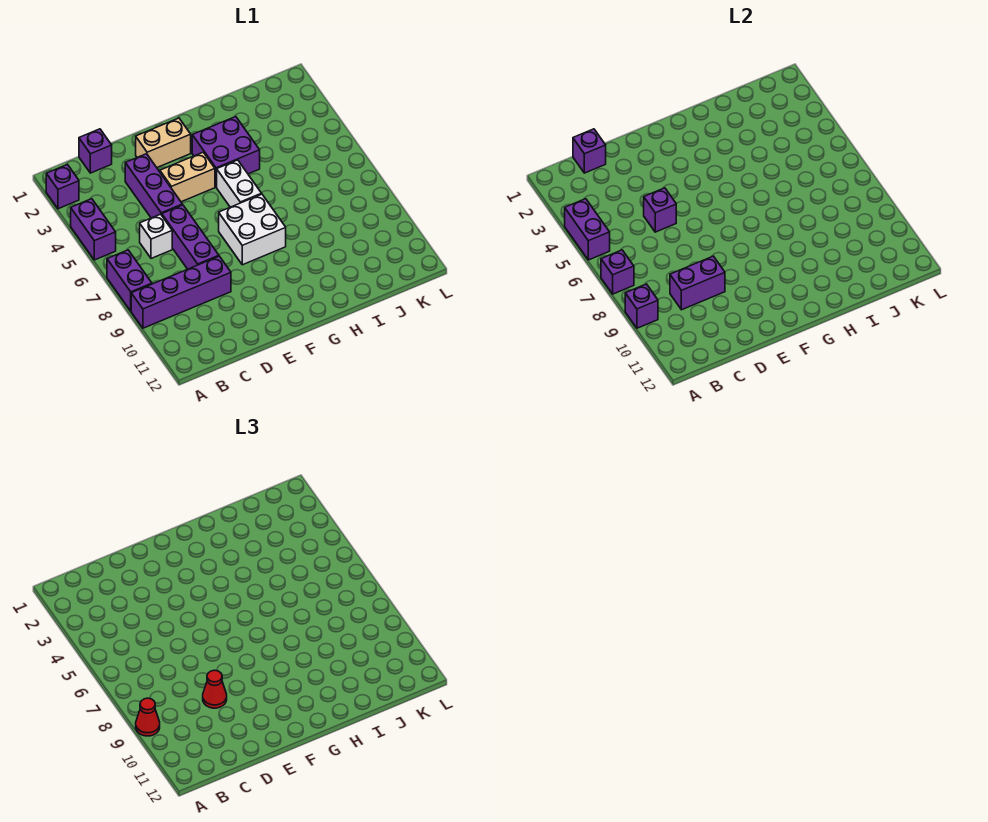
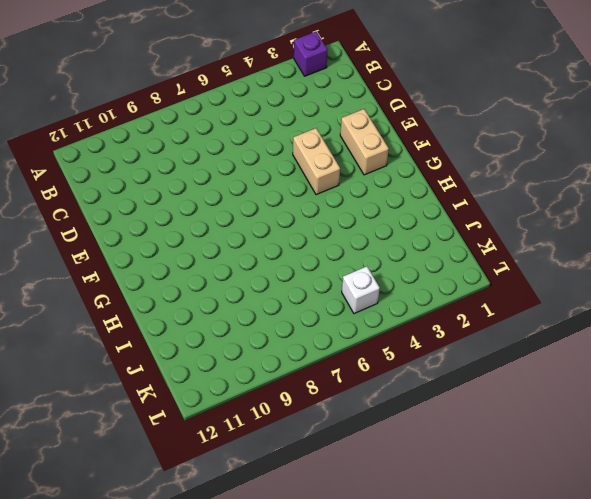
white brick K5 level 1 -> white brick C6 level 1
none -> purple brick A4:A5 level 1
none -> purple brick A7:A8 level 1
none -> purple brick A9:D9 level 1

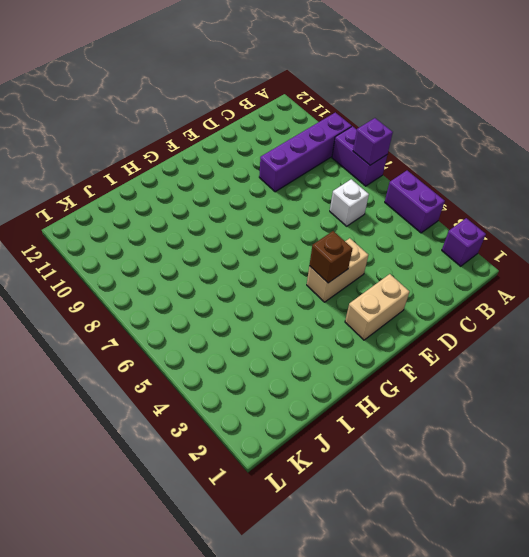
brown brick F4 level 2 -> none
none -> purple brick C1 level 1
none -> purple brick D3:D5 level 1
none -> purple brick D6:D8 level 1

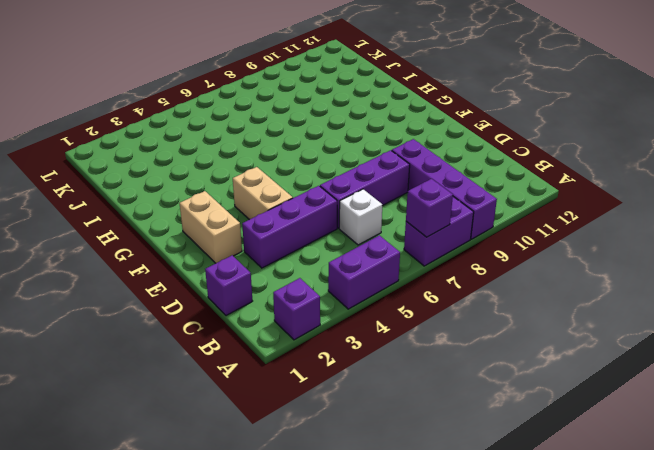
none -> white brick F7:G8 level 1
none -> purple brick G3:H4 level 1
none -> white brick G5:G6 level 1

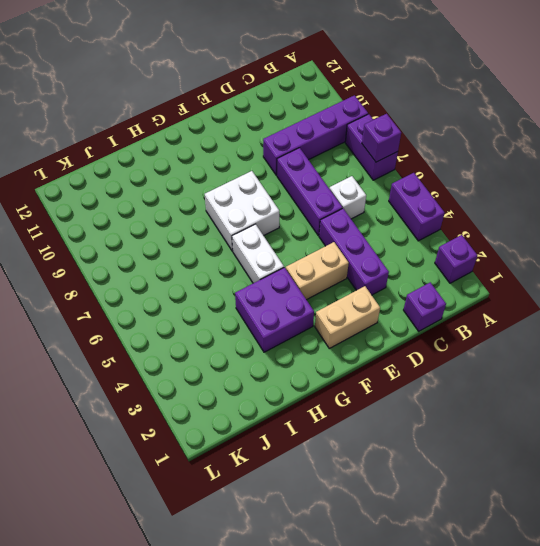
none -> purple brick A4:A5 level 2
none -> purple brick A9 level 2
none -> purple brick C1 level 2

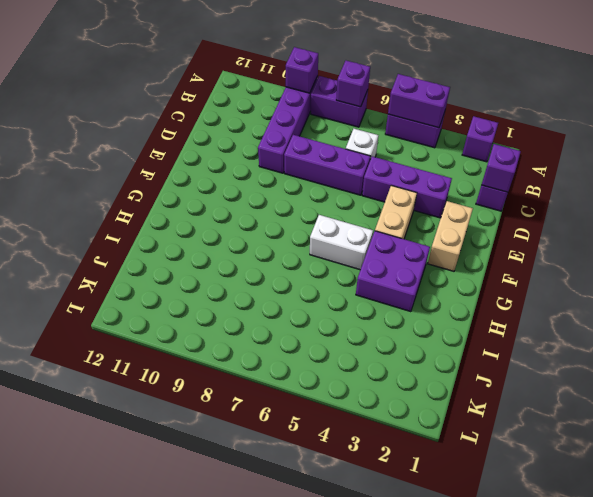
none -> white brick F7:G8 level 1
none -> purple brick C9:D9 level 2
none -> purple brick D5 level 2

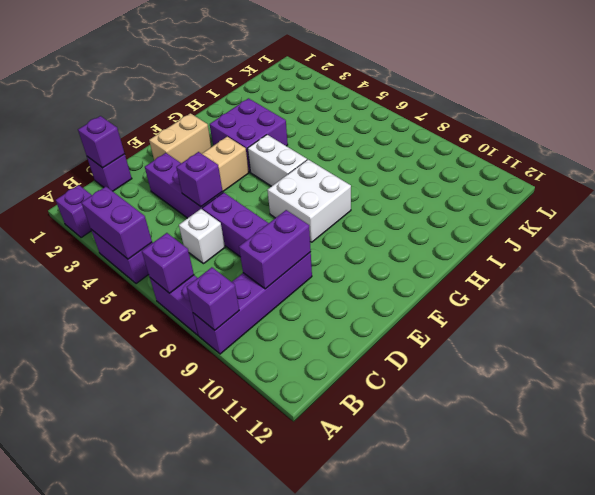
none -> red cone A9 level 3
none -> red cone D9 level 3

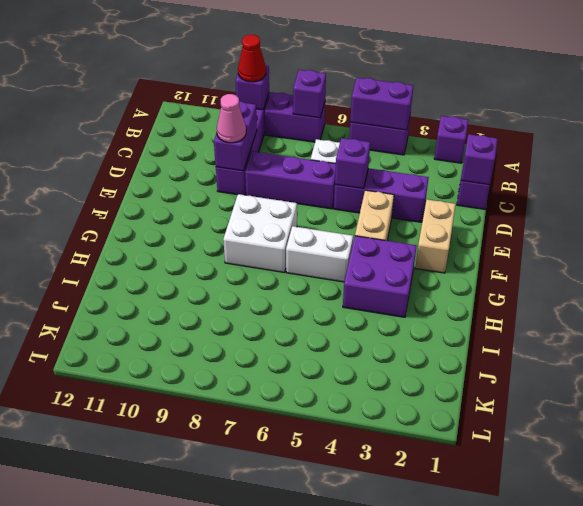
pink cone D9 level 3 -> red cone D9 level 3

